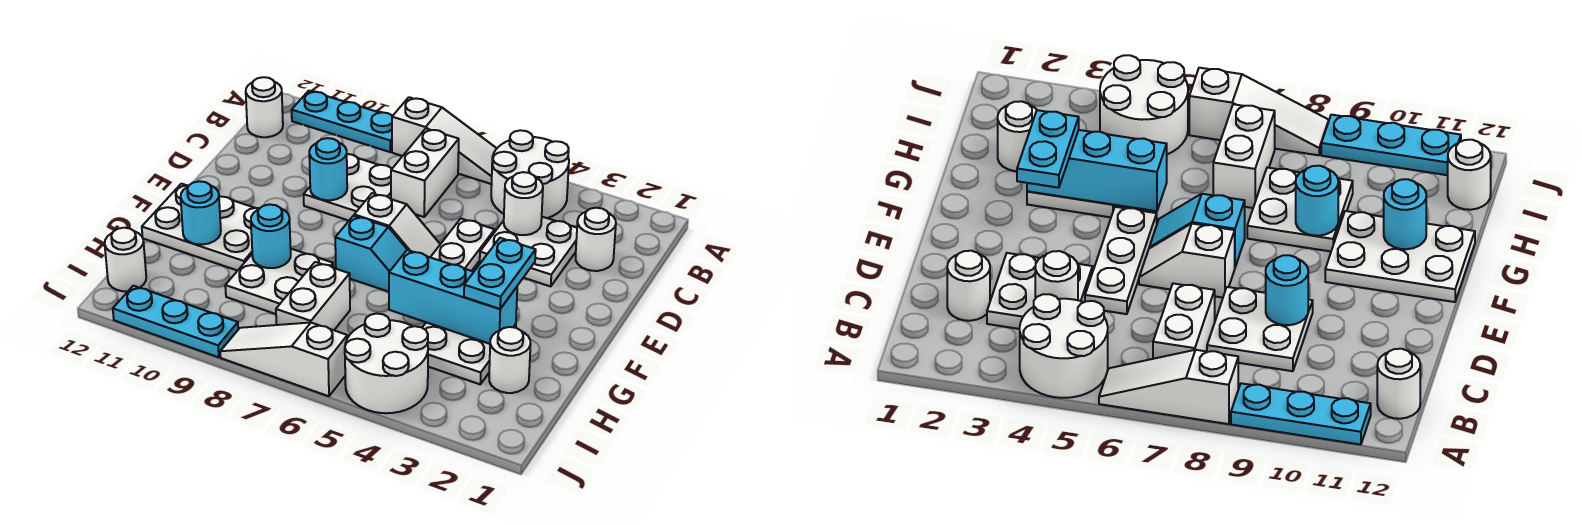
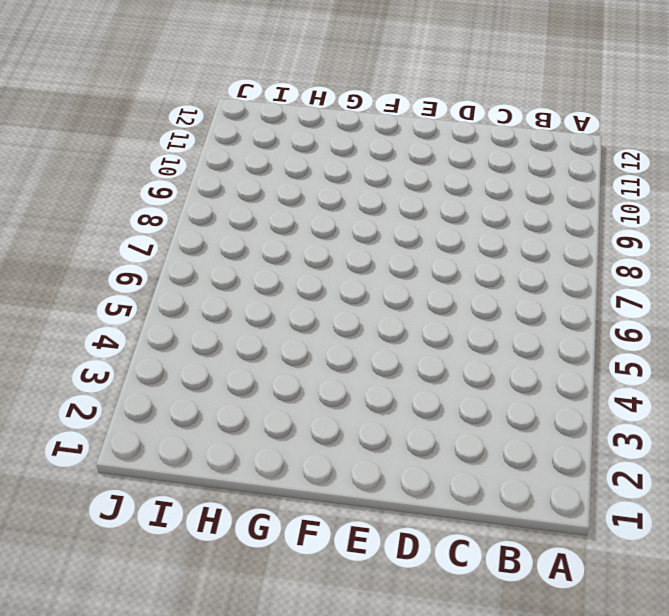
none -> white round brick A4:B5 level 1
none -> white slope A6:A8 level 1 top 8
none -> cyan plate A9:A11 level 1

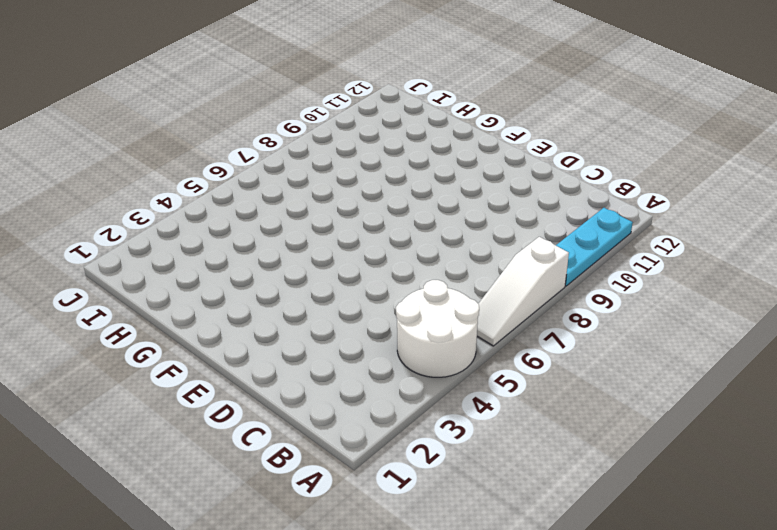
none -> white brick B7:C7 level 1
none -> white round brick B12 level 1
none -> white round brick C2 level 1

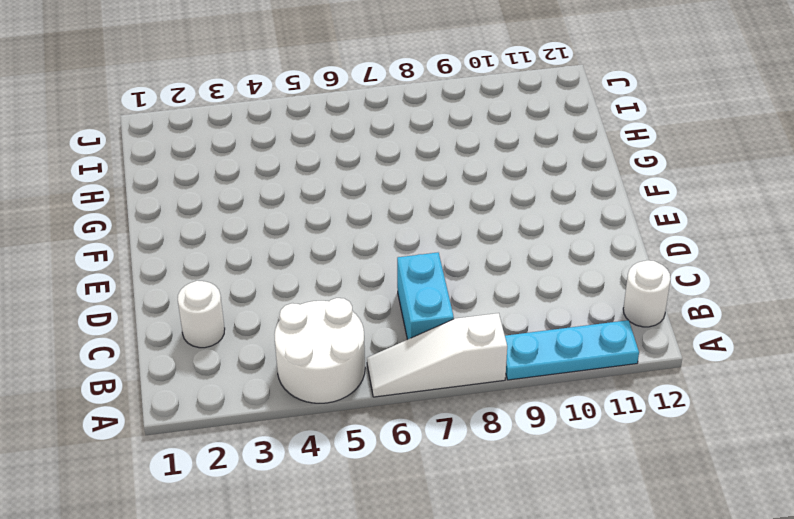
cyan brick B7:C7 level 1 -> white brick B7:C7 level 1
none -> white plate C3:D4 level 1
none -> white plate C8:D9 level 1
none -> white plate D5:F5 level 1

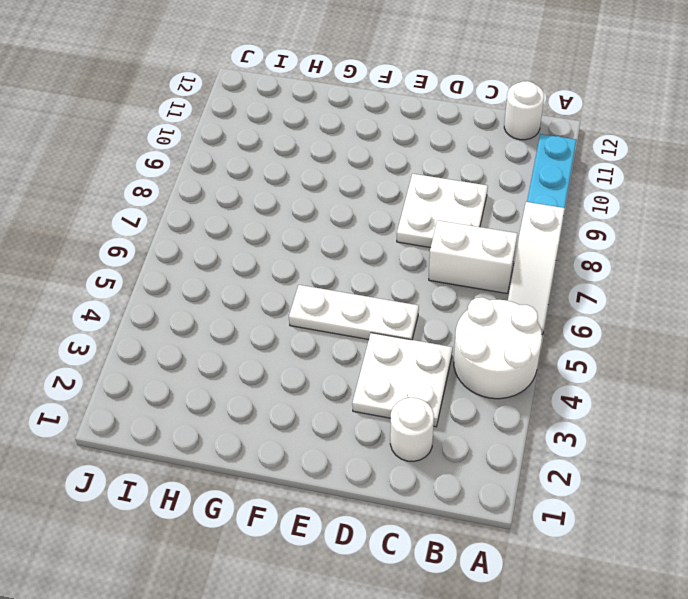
none -> white slope E6:E7 level 1 top 7
none -> cyan slope F6:F7 level 1 top 7
none -> white plate F10:G12 level 1

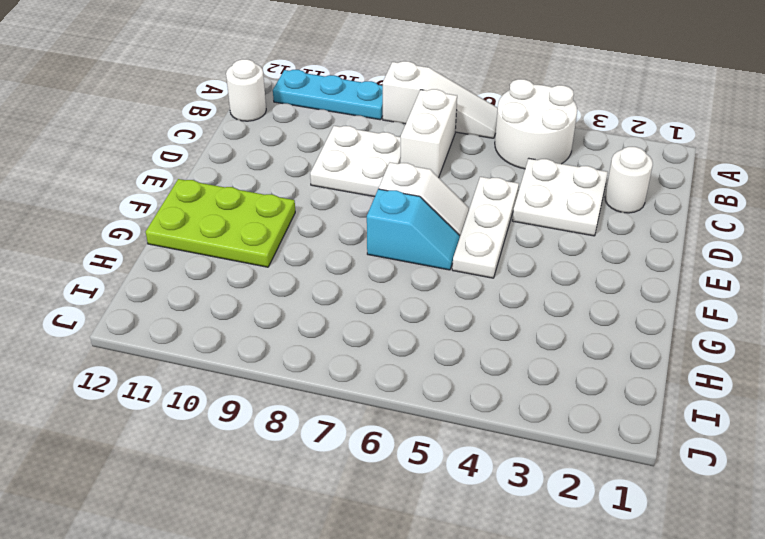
lime plate F10:G12 level 1 -> white plate F10:G12 level 1
none -> white plate G3:H4 level 1
none -> white plate G8:H9 level 1
none -> white round brick H2 level 1

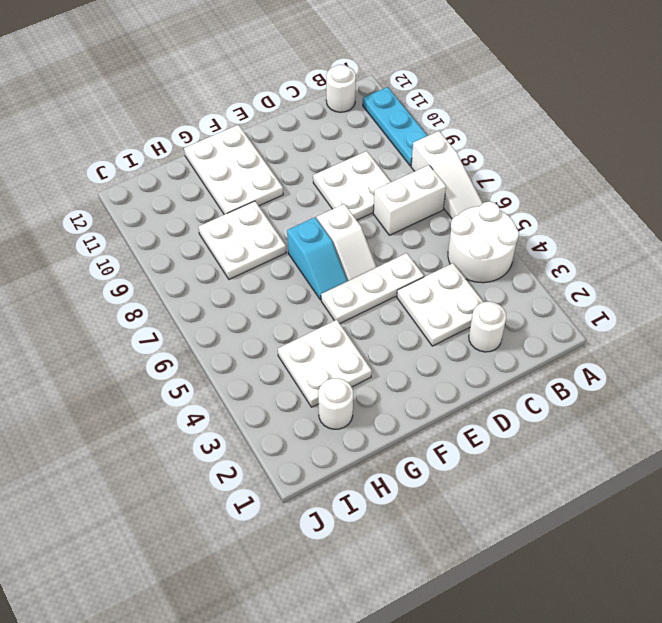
none -> white brick H7:I7 level 1
none -> white round brick I4:J5 level 1
none -> white round brick I12 level 1

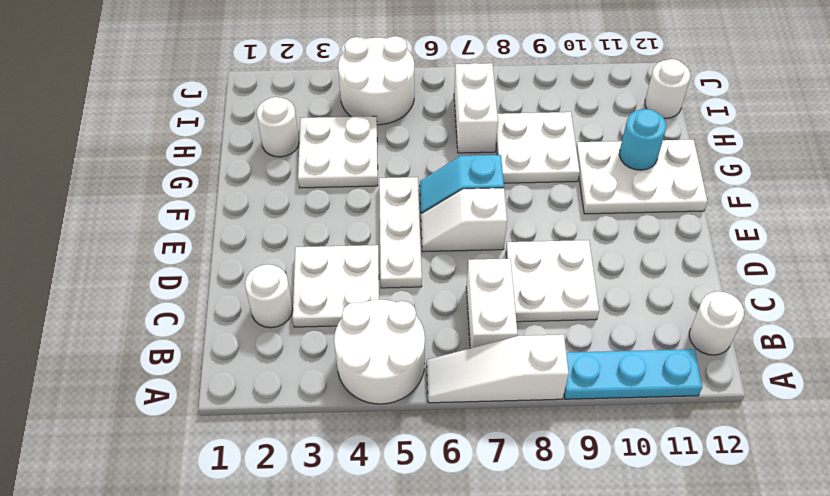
none -> white slope J6:J8 level 1 top 6
none -> cyan plate J9:J11 level 1
none -> white round brick C4 level 2

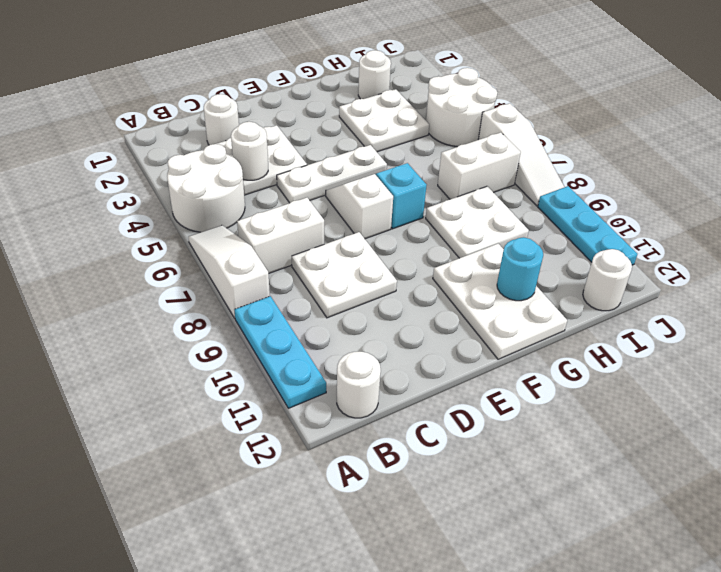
none -> cyan round brick D9 level 2
none -> cyan brick G3:G5 level 2
none -> cyan round brick G9 level 2

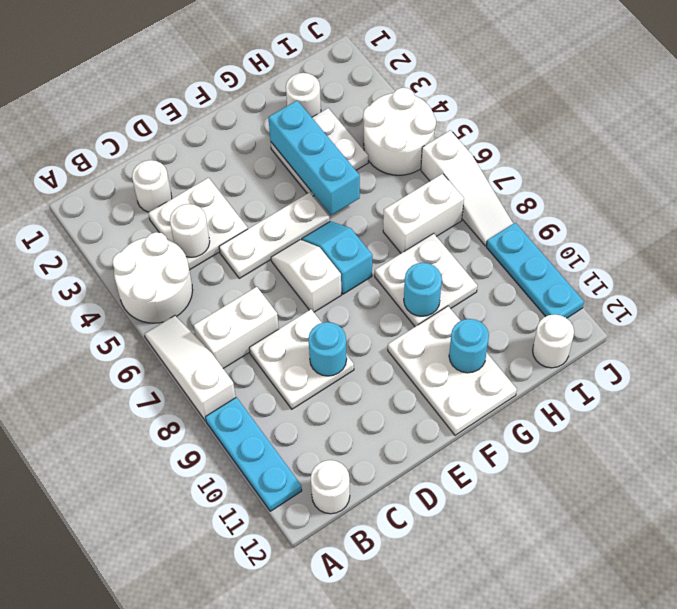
none -> cyan plate F3:G3 level 3

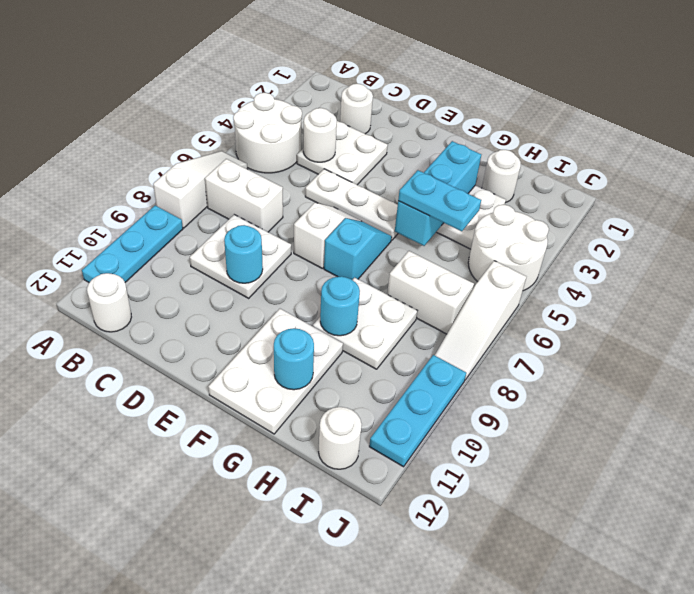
cyan plate G5:H5 level 3 -> cyan plate F3:G3 level 3

